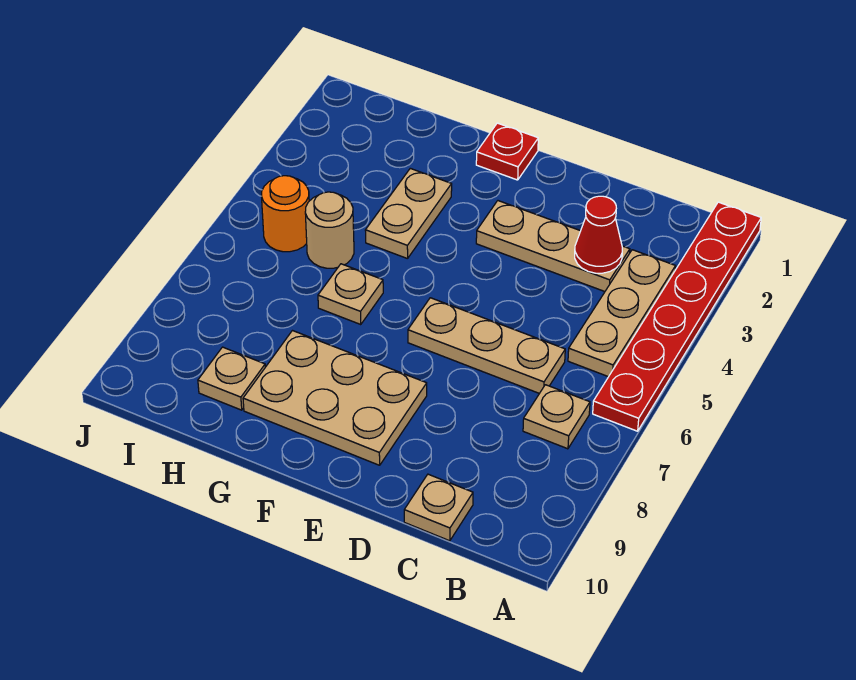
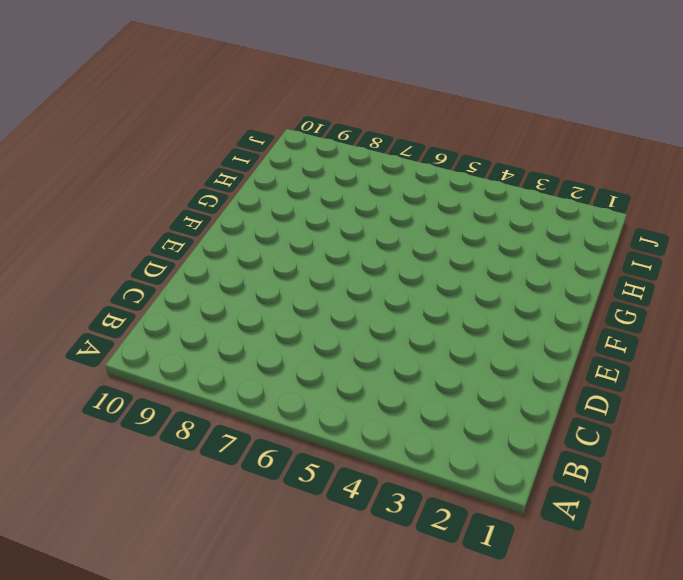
none -> red plate A1:A6 level 1
none -> tan plate B3:B5 level 1
none -> tan plate B7 level 1

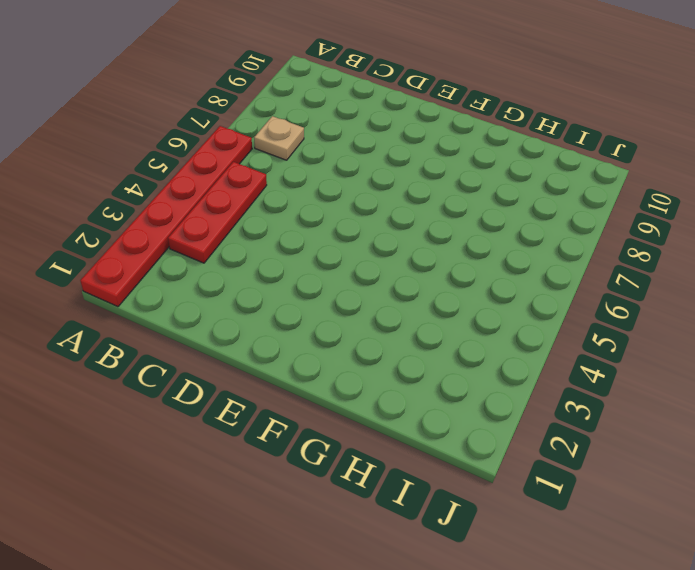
red plate B3:B5 level 1 -> tan plate B3:B5 level 1
none -> tan plate C3:E3 level 1
none -> tan plate C6:E6 level 1
none -> tan plate C10 level 1

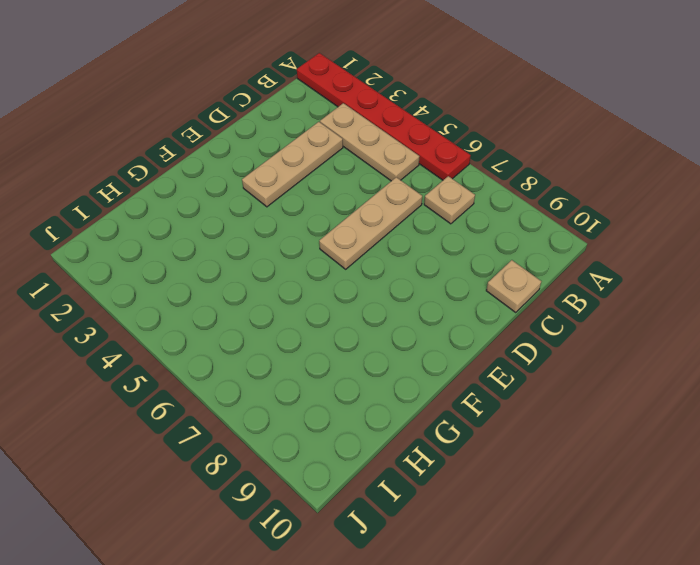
none -> tan plate E8:G9 level 1
none -> red plate F1 level 1
none -> tan plate G3:G4 level 1

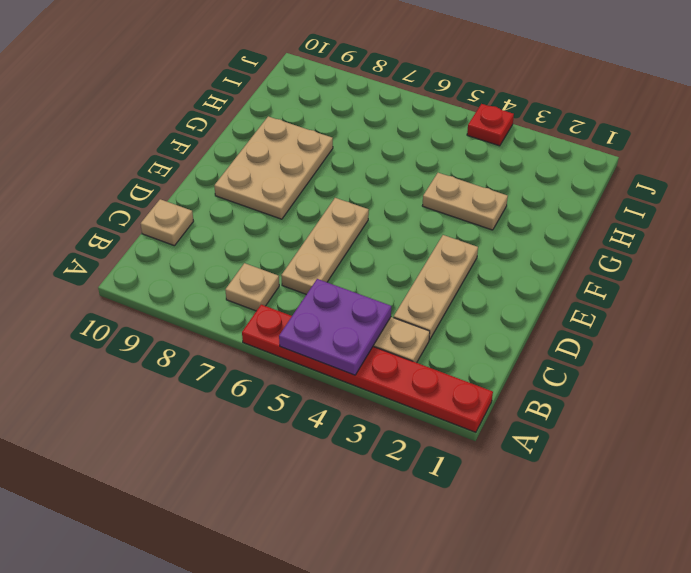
purple plate A4:B5 level 2 -> none
red plate J4 level 1 -> red plate F1 level 1
none -> tan plate G6 level 1
none -> tan round brick H5 level 1
none -> tan plate H9 level 1

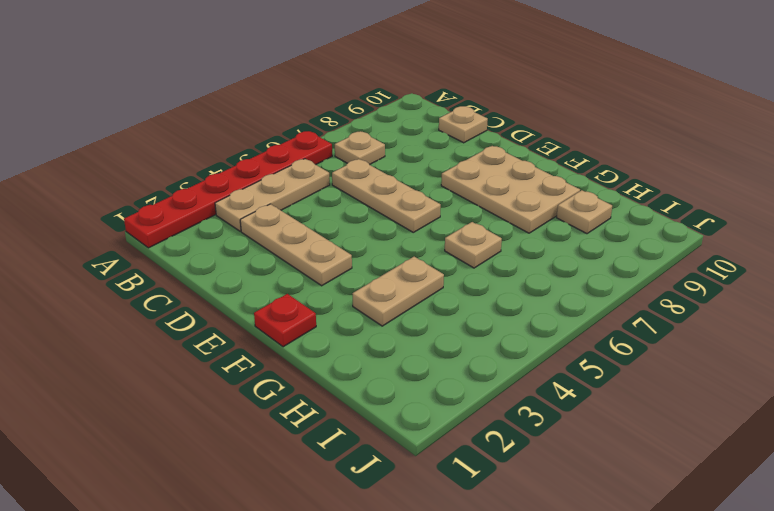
none -> tan round brick H5 level 1
none -> orange round brick I5 level 1
none -> red cone C3 level 2

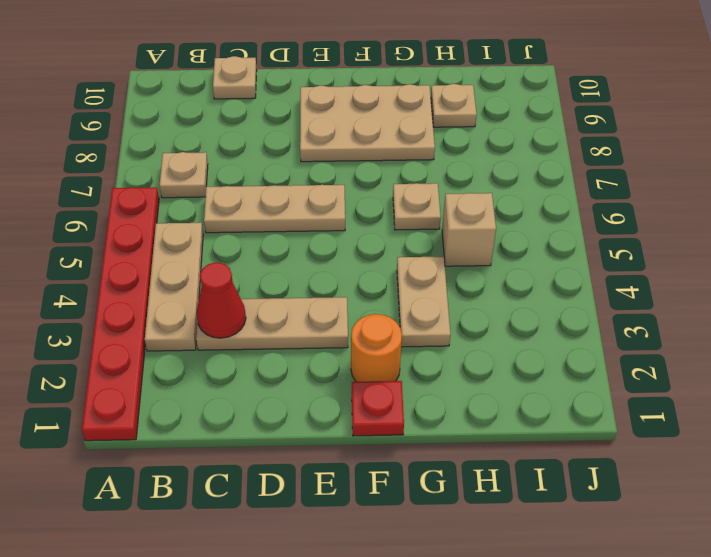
orange round brick F2 level 1 -> orange round brick I5 level 1
tan brick H5 level 1 -> tan round brick H5 level 1

